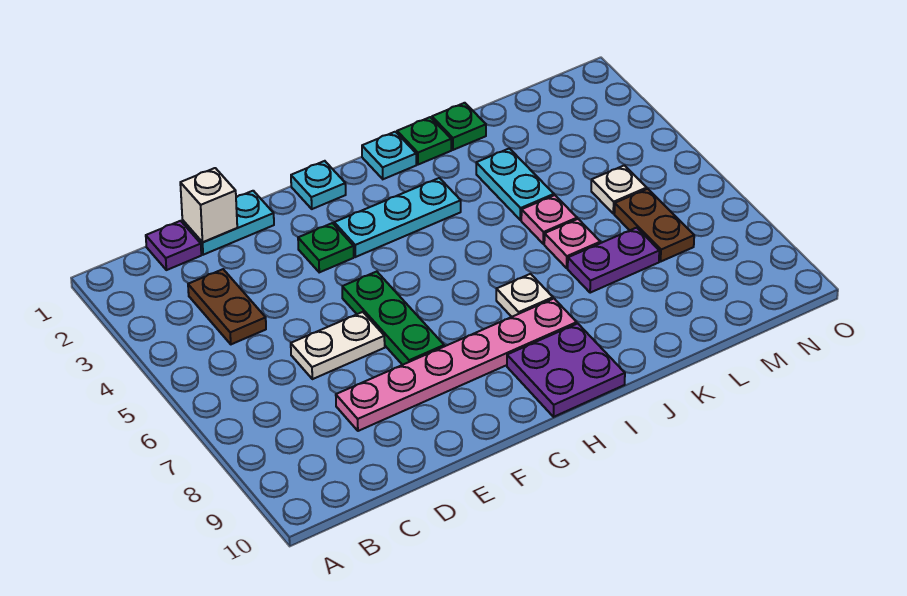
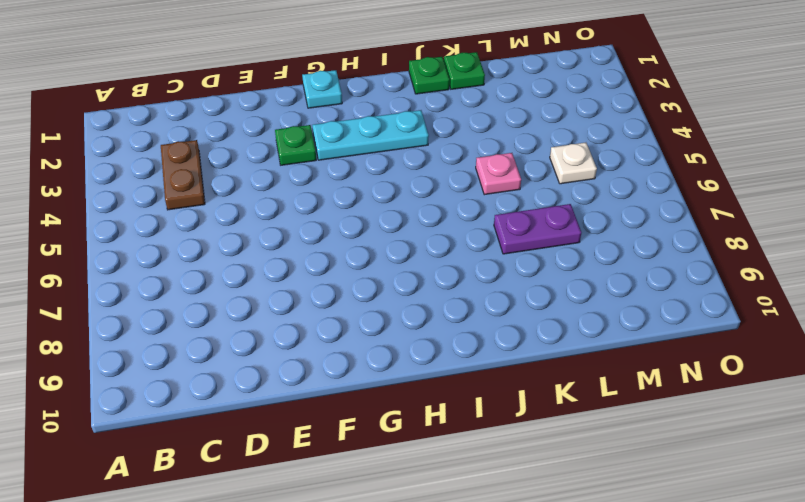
none -> purple plate C1 level 1
none -> cyan plate D1:E1 level 1
none -> white plate D6:E6 level 1

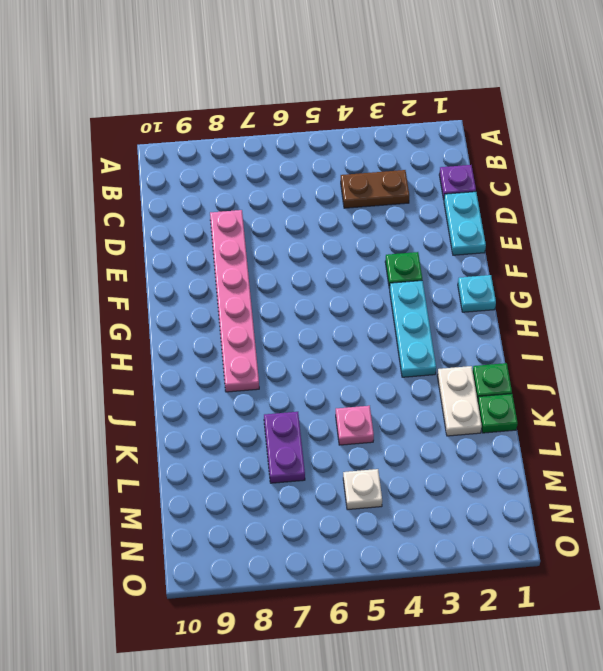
white plate J2:K2 level 1 -> white plate D6:E6 level 1
none -> green plate F5:F7 level 1
none -> purple plate H9:I10 level 1
none -> cyan plate I1 level 1

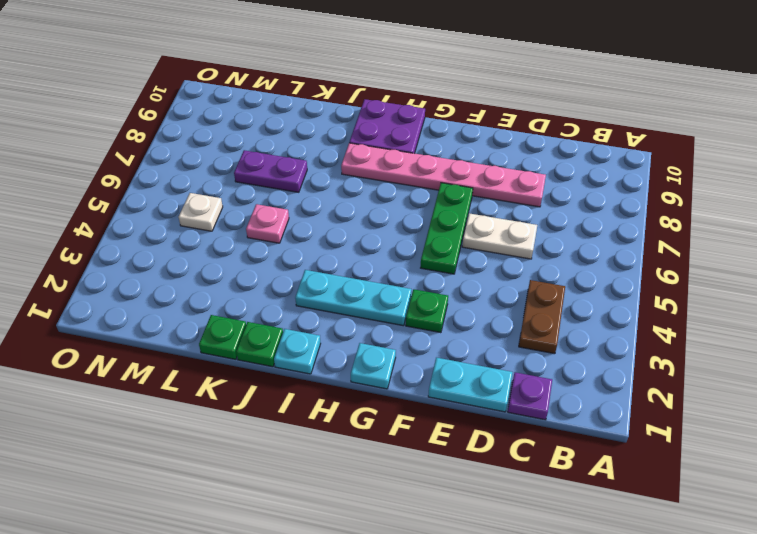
none -> white plate I7 level 1
none -> cyan plate K3:K4 level 1
none -> pink plate K6 level 1

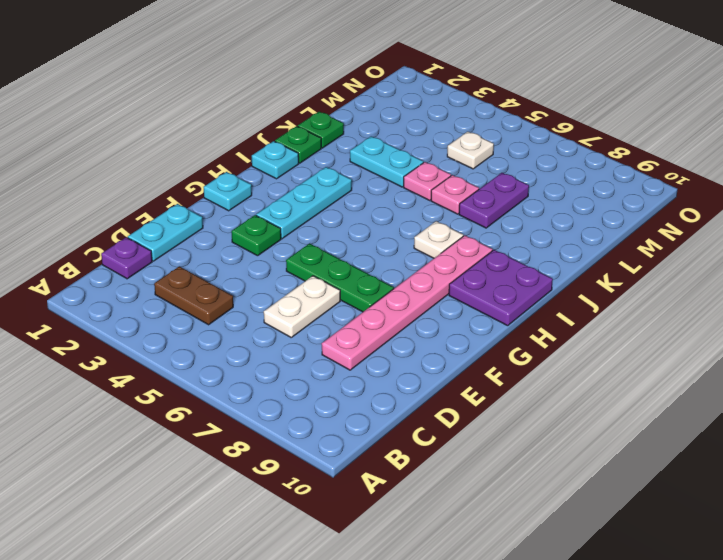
none -> brown plate M6:M7 level 1
none -> white brick D1 level 2

